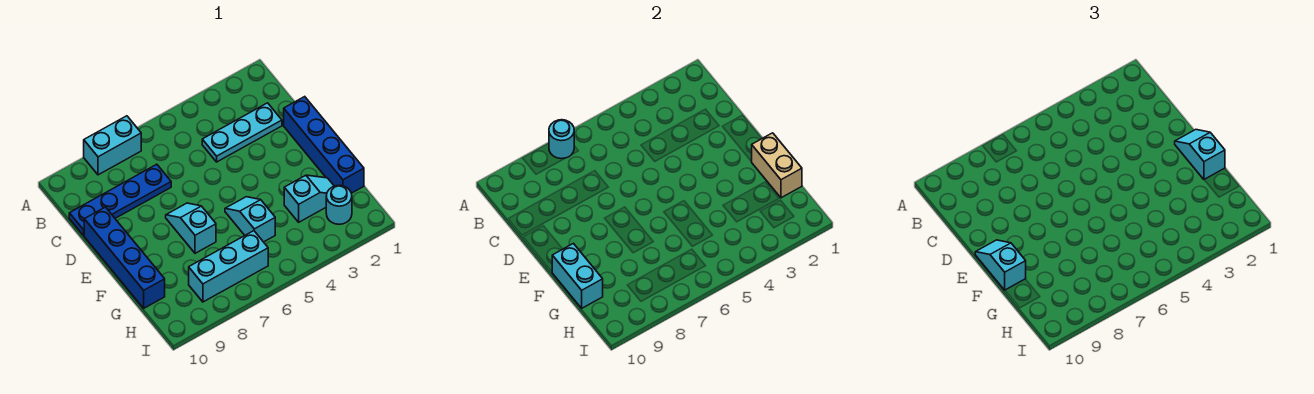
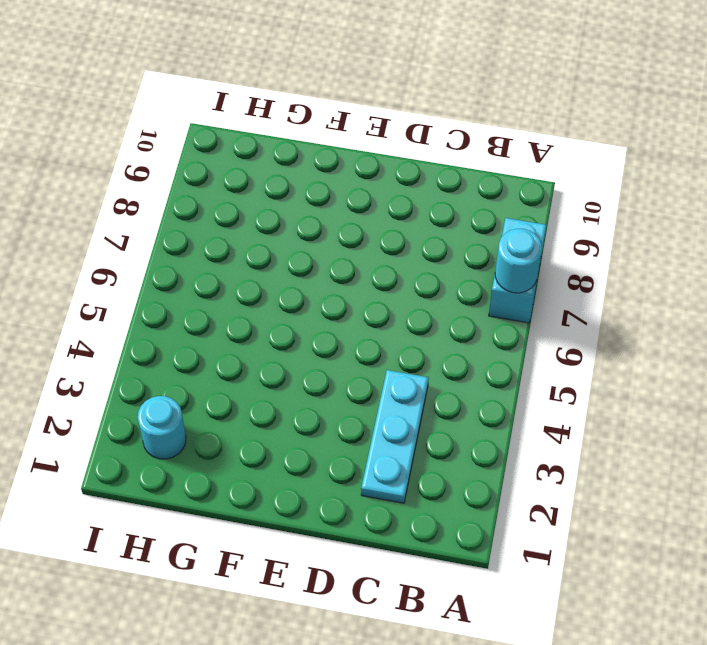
none -> blue plate C7:C10 level 1
none -> blue brick D1:G1 level 1
none -> blue brick D10:G10 level 1

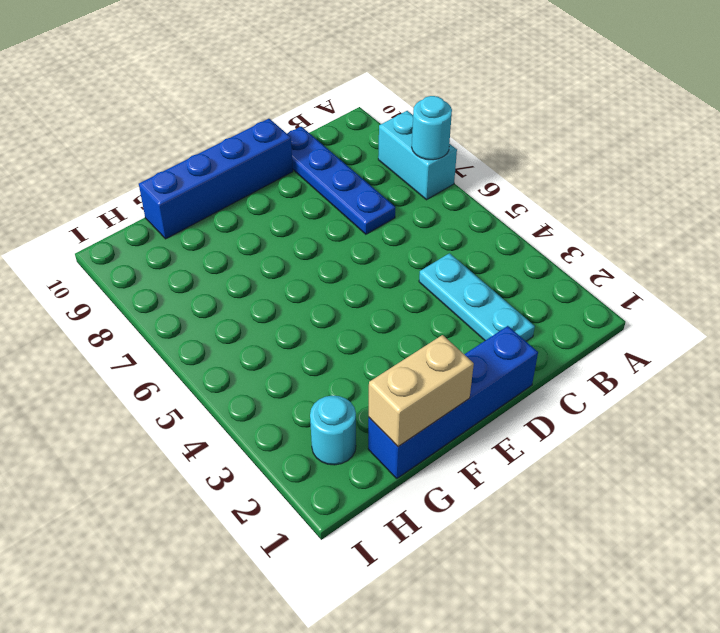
none -> cyan slope E7:F7 level 1 top F
none -> cyan slope F5:G5 level 1 top G
none -> cyan slope G2:G3 level 1 top 3

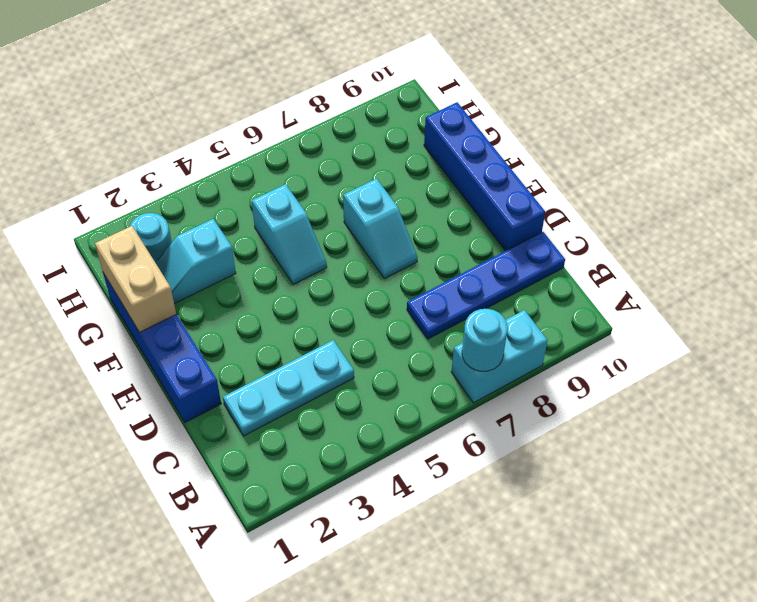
none -> cyan brick H6:H8 level 1
none -> cyan brick F10:G10 level 2
none -> cyan slope E1:F1 level 3 top F

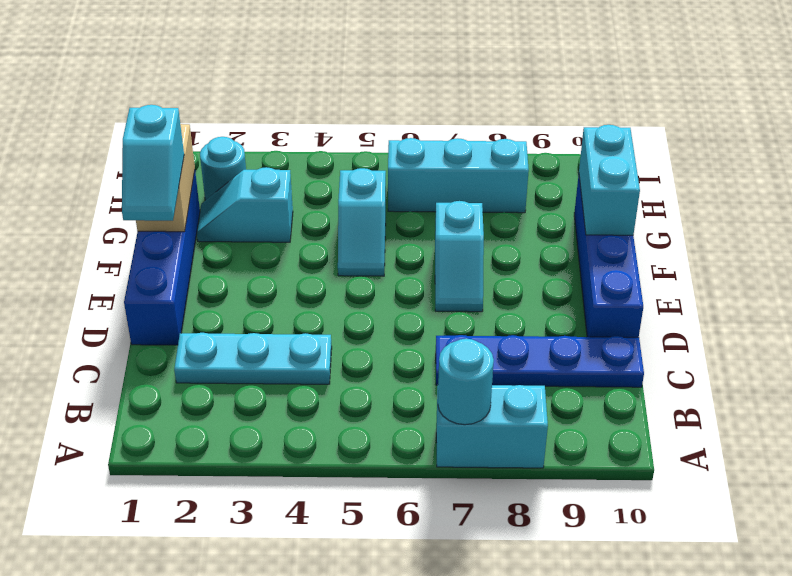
none -> cyan slope E10:F10 level 3 top F

